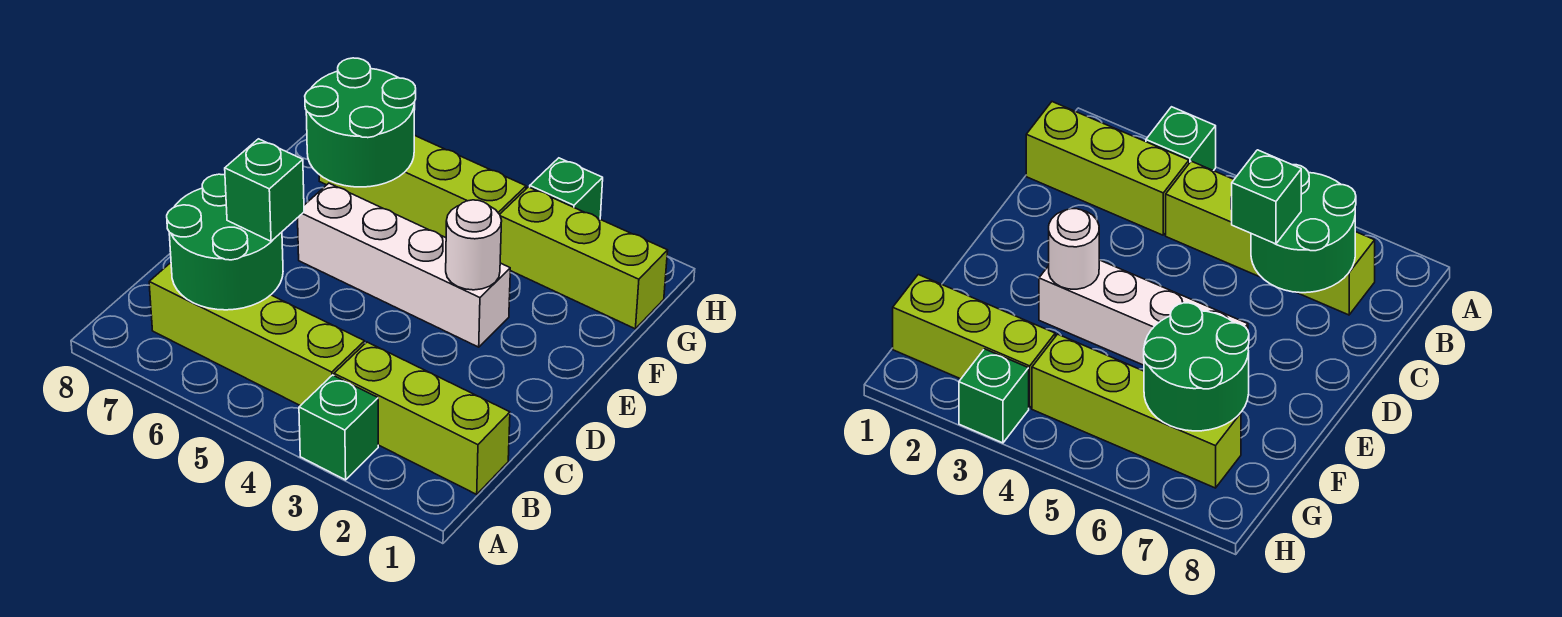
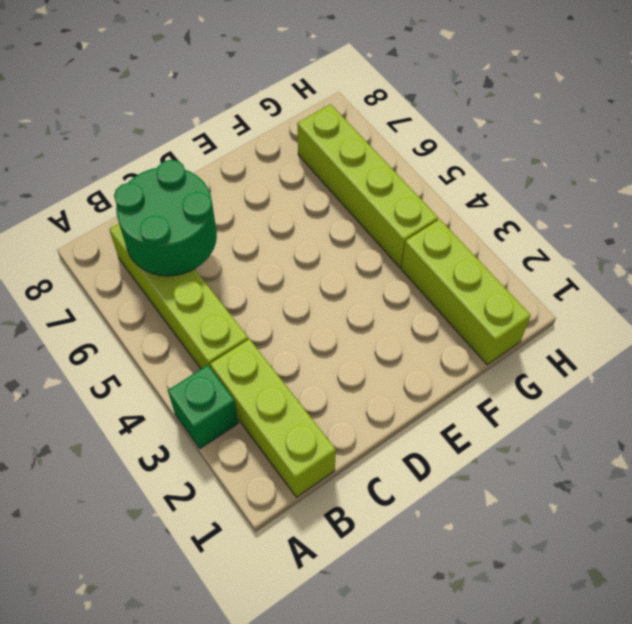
none -> white brick E3:E6 level 1
none -> green brick H3 level 1

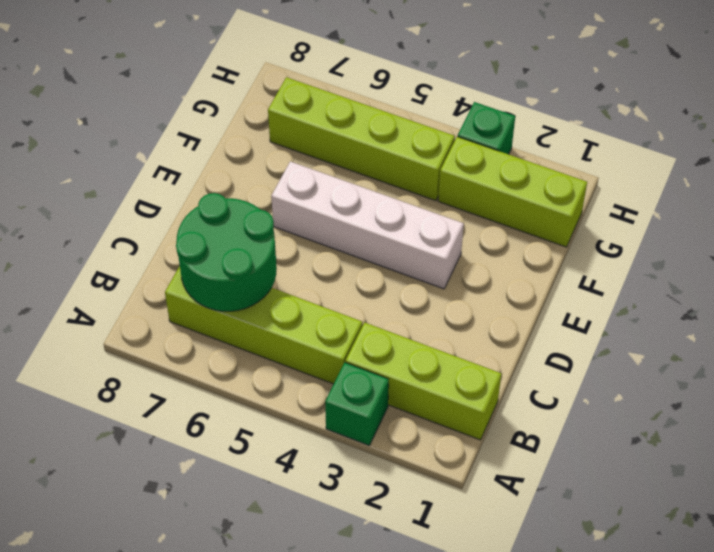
none -> white round brick E3 level 2
none -> green round brick F6:G7 level 2

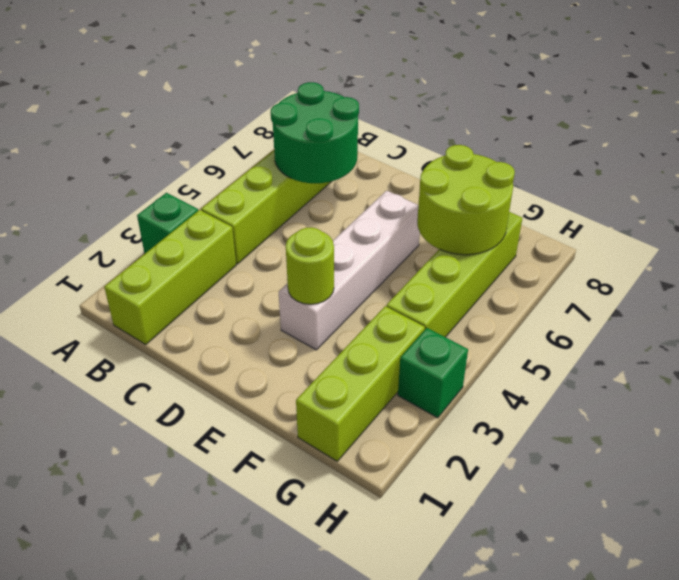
lime round brick E3 level 2 -> white round brick E3 level 2
lime round brick F6:G7 level 2 -> green round brick F6:G7 level 2
none -> green brick C6 level 3

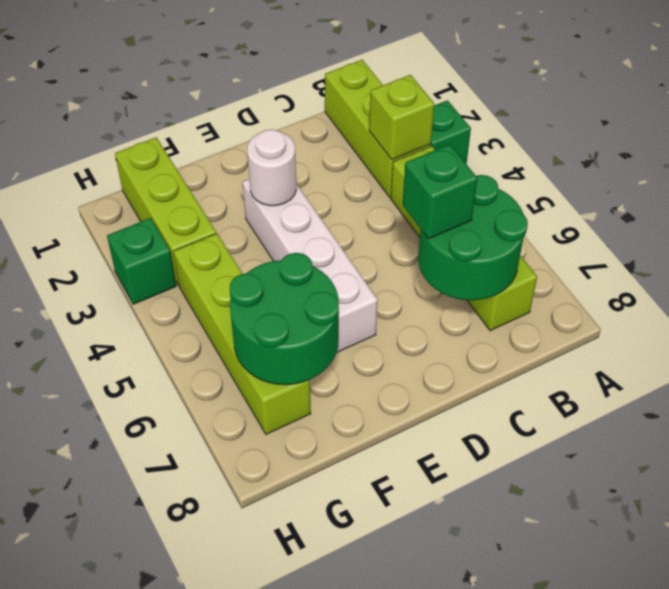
lime brick B3 level 2 -> none

